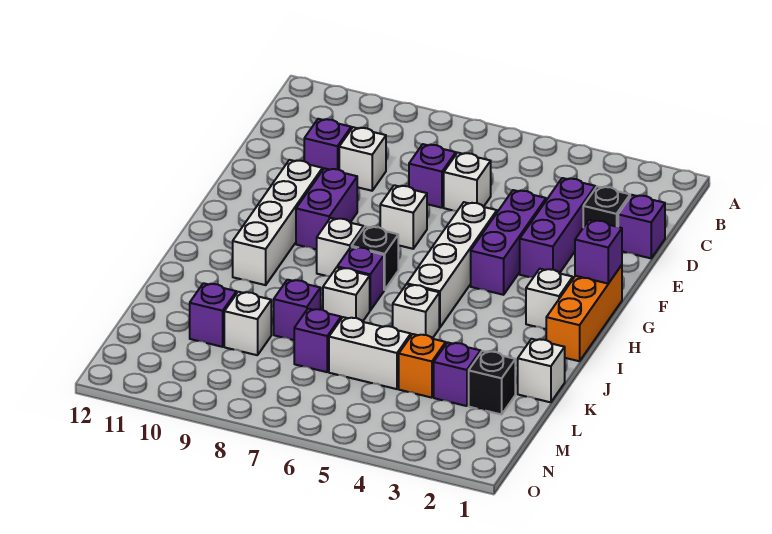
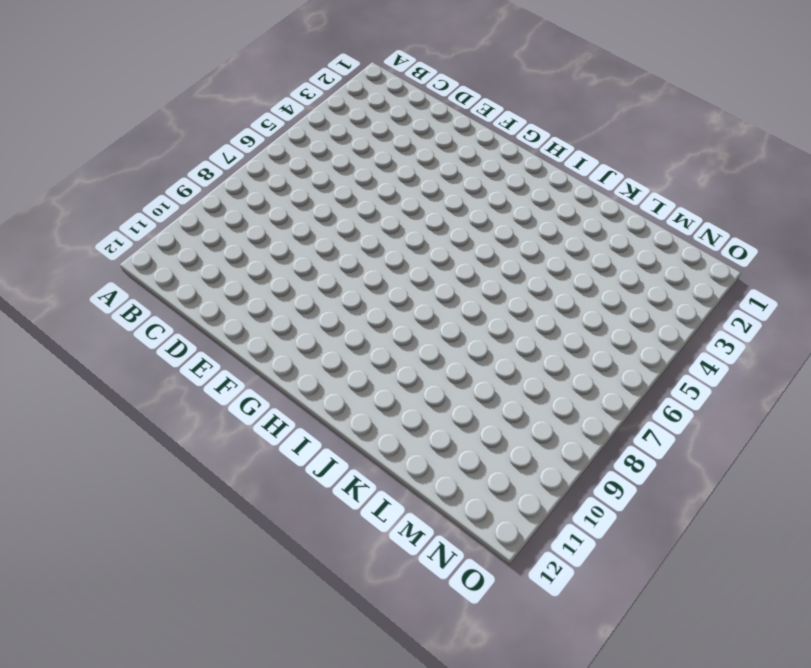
none -> purple brick D1 level 1
none -> black brick D2 level 1
none -> purple brick D3:F3 level 1

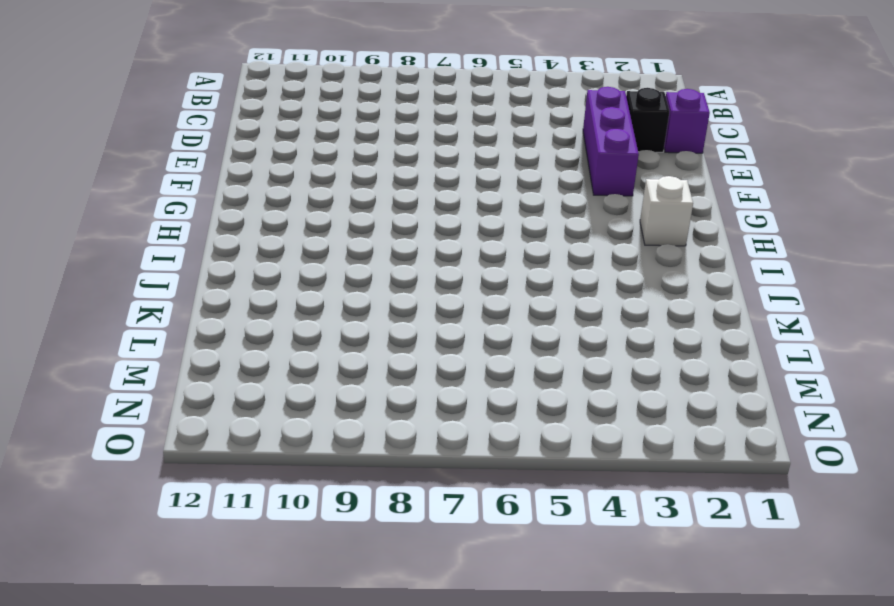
none -> white brick D6 level 1
none -> purple brick D7 level 1
none -> white brick D9 level 1

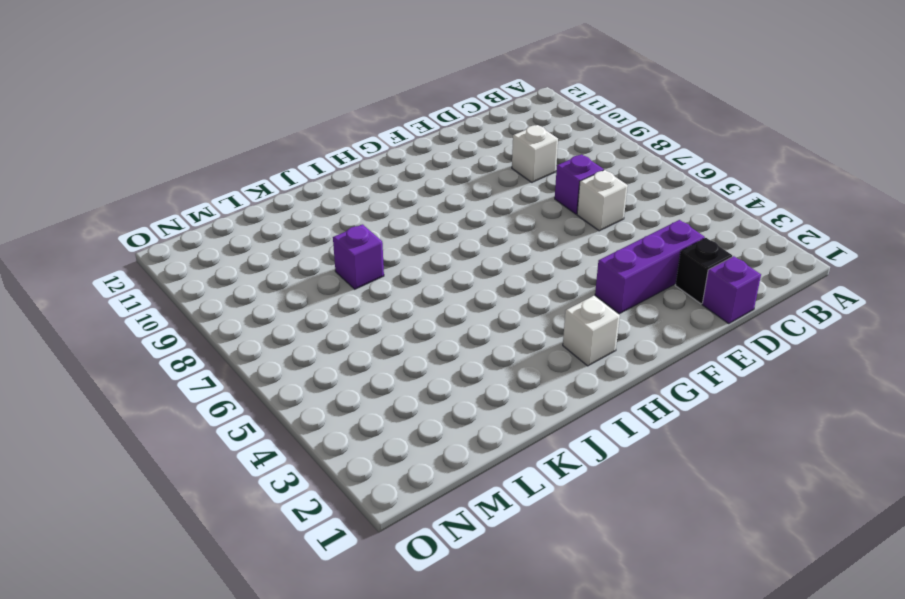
none -> purple brick D10 level 1
none -> purple brick E4:G4 level 1
none -> white brick F5:I5 level 1

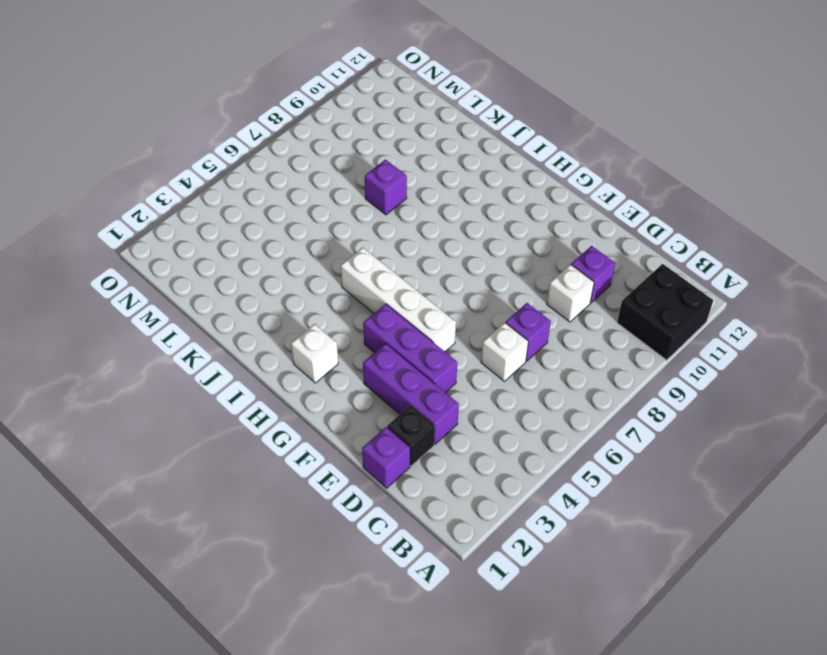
black brick A10:B11 level 1 -> none
none -> white brick F7 level 1
none -> purple brick F9:G9 level 1
none -> white brick F10:I10 level 1

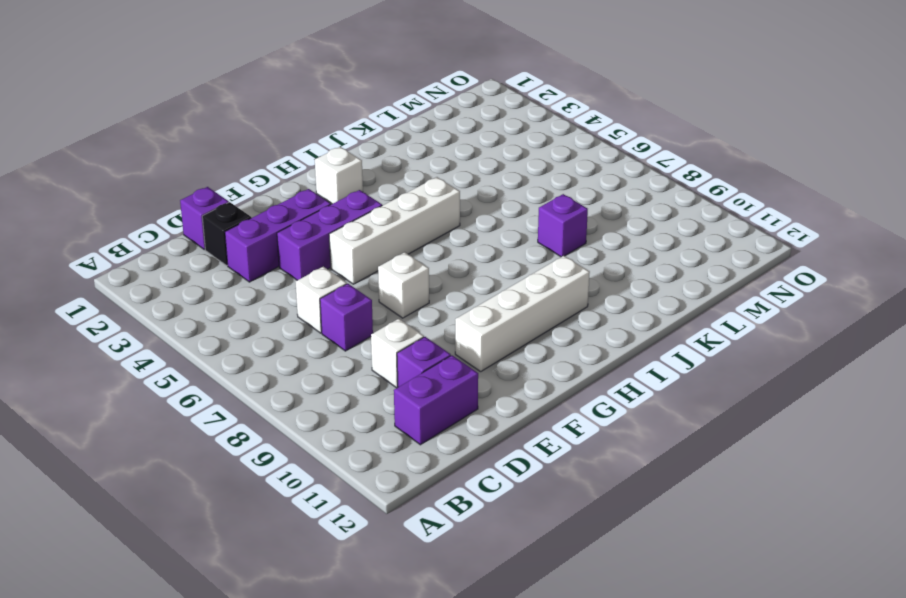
purple brick C11:D11 level 1 -> purple brick F9:G9 level 1
none -> orange brick G1:I1 level 1
none -> black brick H7 level 1
none -> white brick H8 level 1

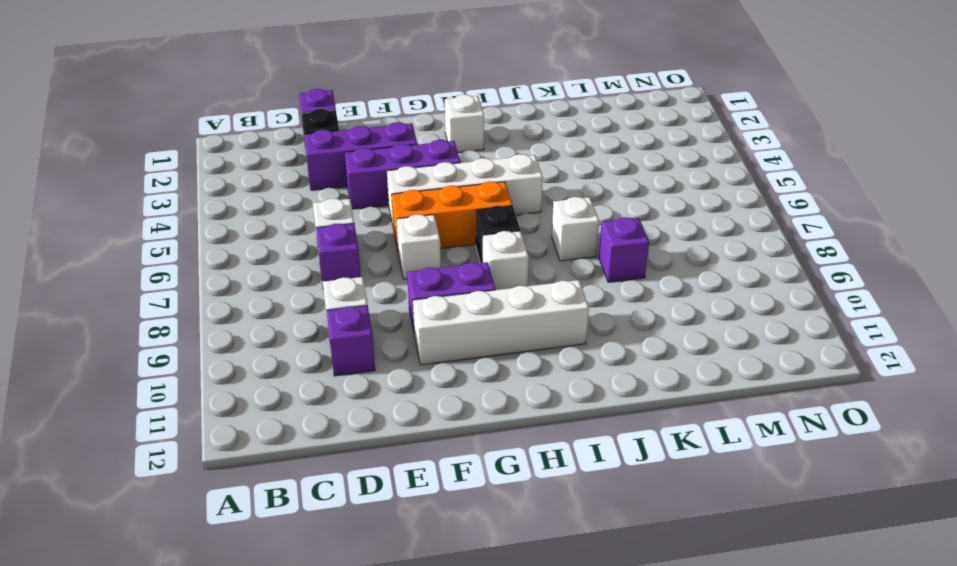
orange brick F6:H6 level 1 -> orange brick G1:I1 level 1
none -> purple brick I7 level 1
none -> white brick J5 level 1
none -> white brick K1 level 1

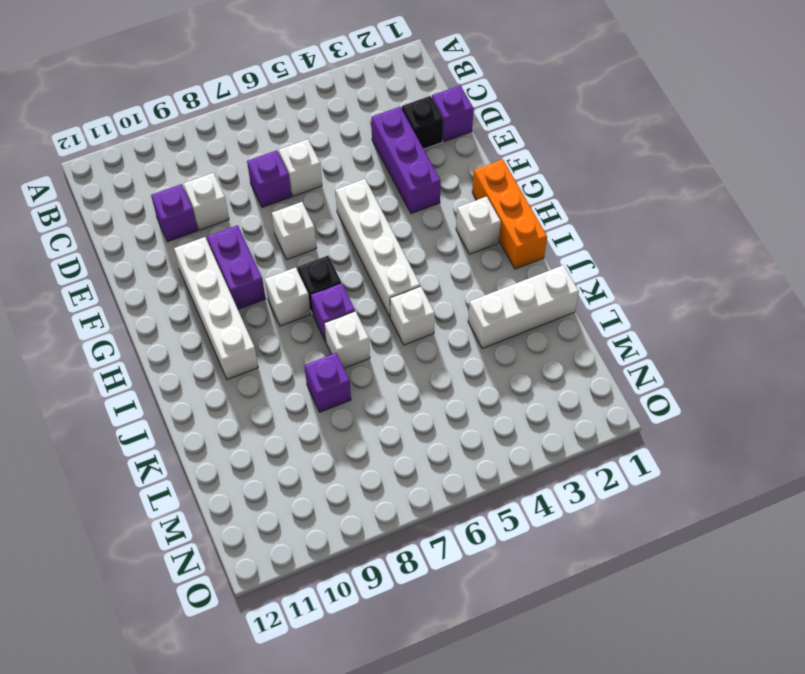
white brick K1:K3 level 1 -> white brick K1 level 1
none -> purple brick E4:G4 level 1
none -> black brick L2 level 1
none -> purple brick L3 level 1

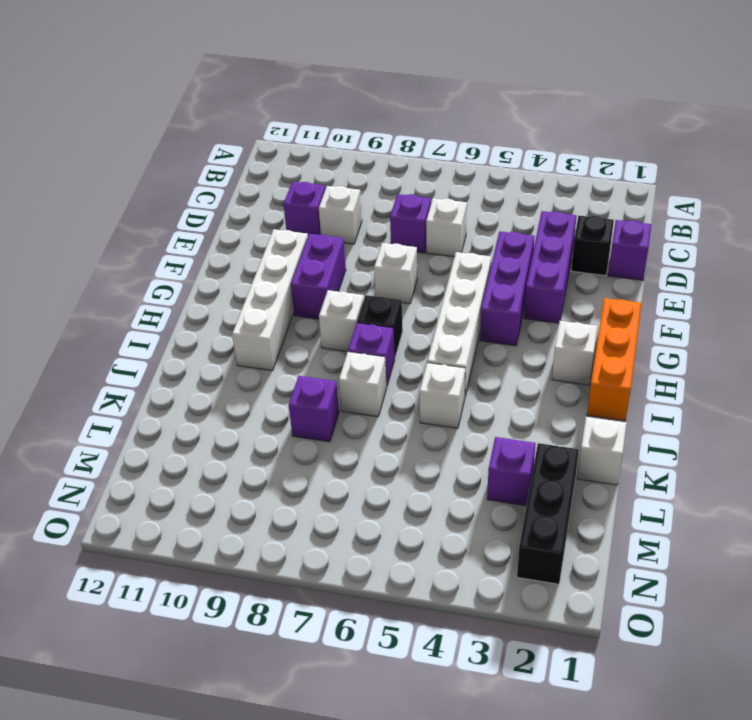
black brick L2:N2 level 1 -> black brick L2 level 1
none -> orange brick L4 level 1
none -> white brick L5:L6 level 1
none -> purple brick L7 level 1

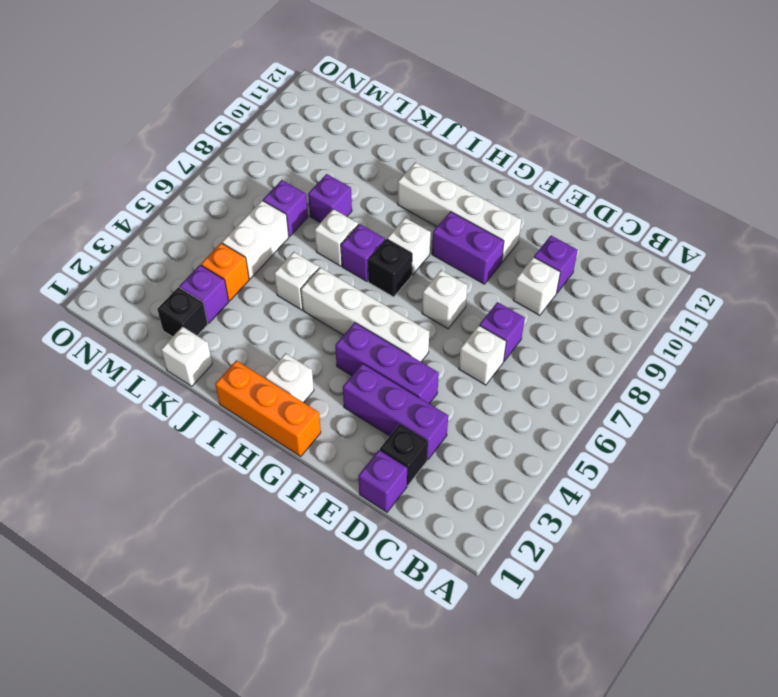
none -> white brick L9 level 1
none -> purple brick L10 level 1
none -> purple brick G1 level 2

